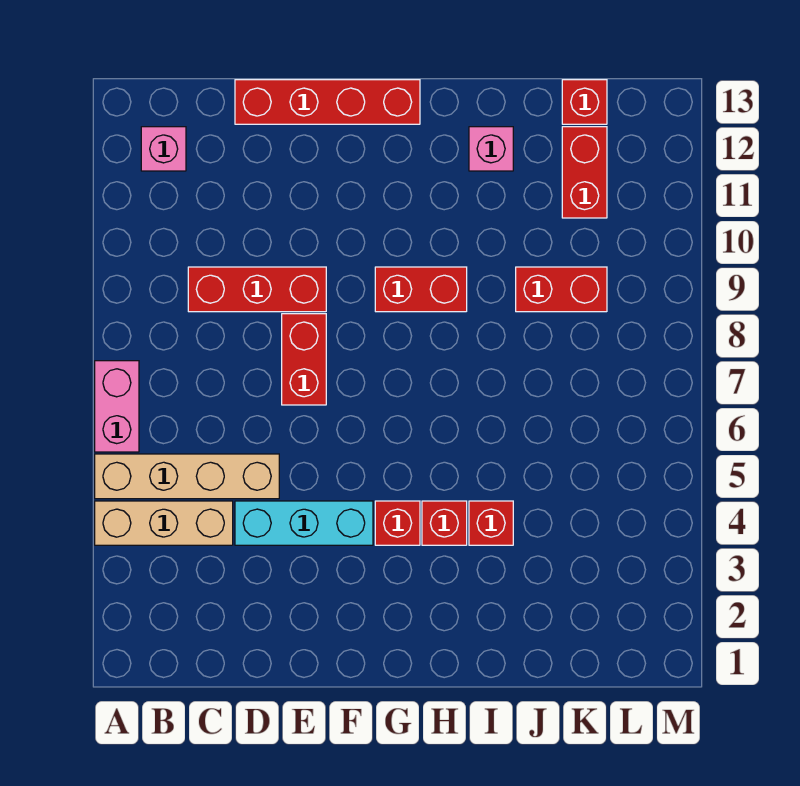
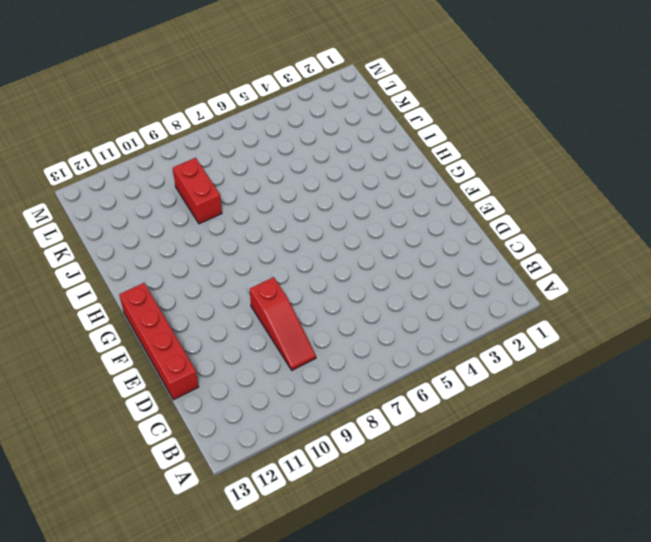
red slope C9:E9 level 1 top E -> red brick C9:E9 level 1
none -> tan brick A4:C4 level 1
none -> tan brick A5:D5 level 1
none -> pink brick A6:A7 level 1

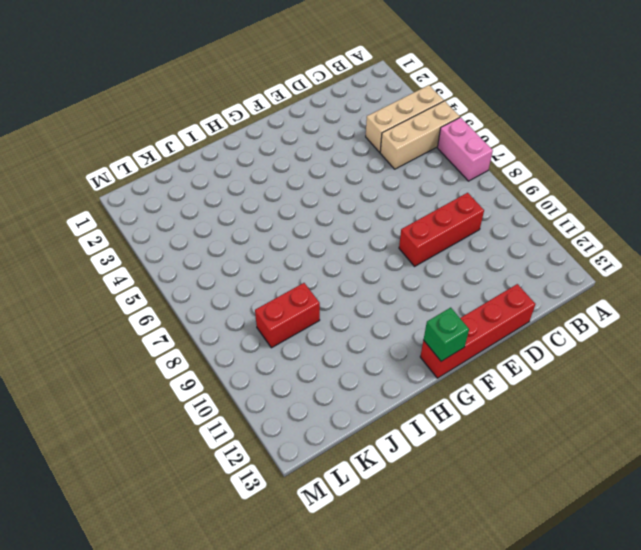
tan brick A5:C5 level 1 -> tan brick A5:D5 level 1
green brick G13 level 2 -> none
none -> pink brick B12 level 1
none -> cyan brick D4:F4 level 1
none -> red brick E7:E8 level 1

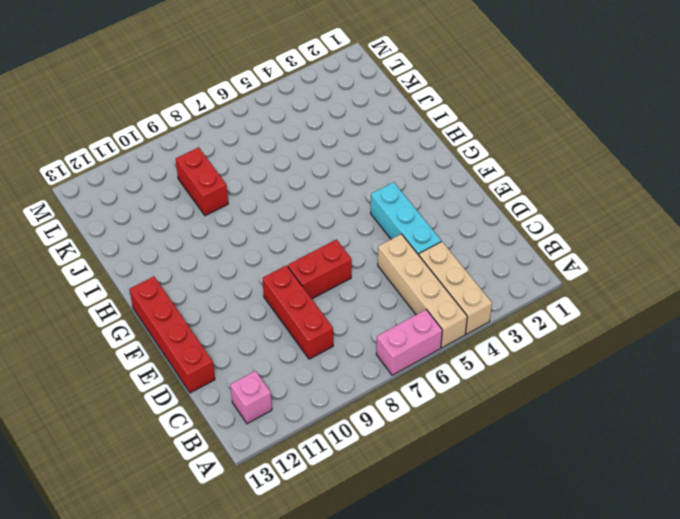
none -> red brick G4 level 1
none -> red brick G9:H9 level 1
none -> red brick H4 level 1

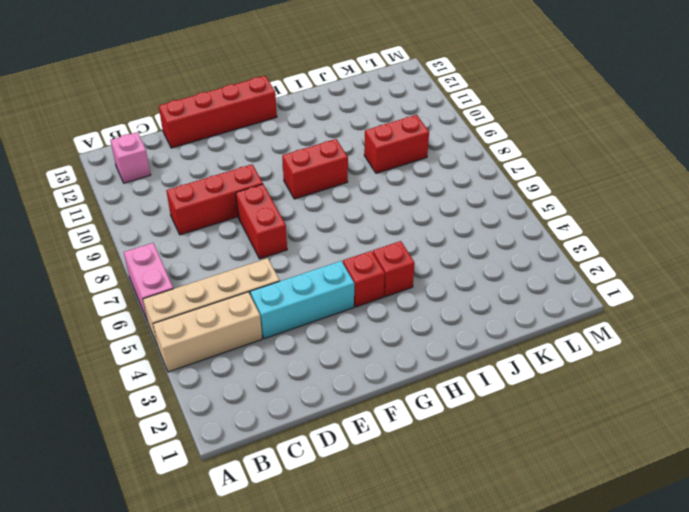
none -> red brick I4 level 1
none -> pink brick I12 level 1
none -> red brick K11:K12 level 1

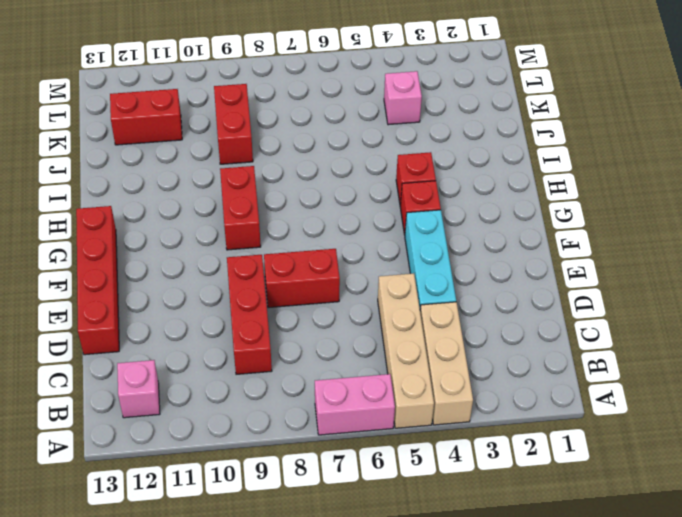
pink brick K4 level 1 -> pink brick I12 level 1
none -> red brick I4 level 1
none -> red brick K13 level 1

